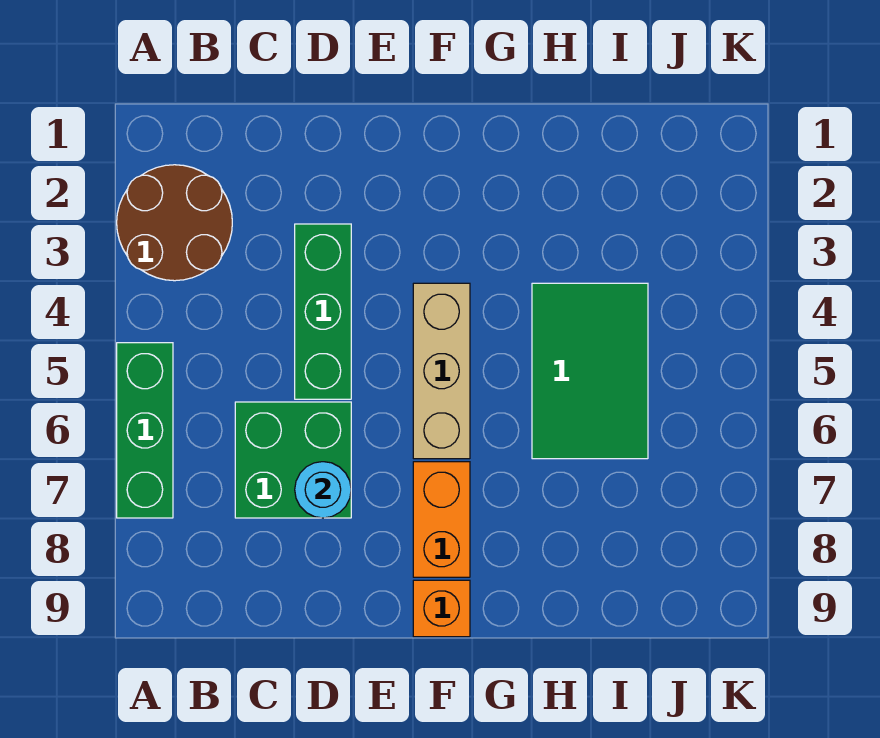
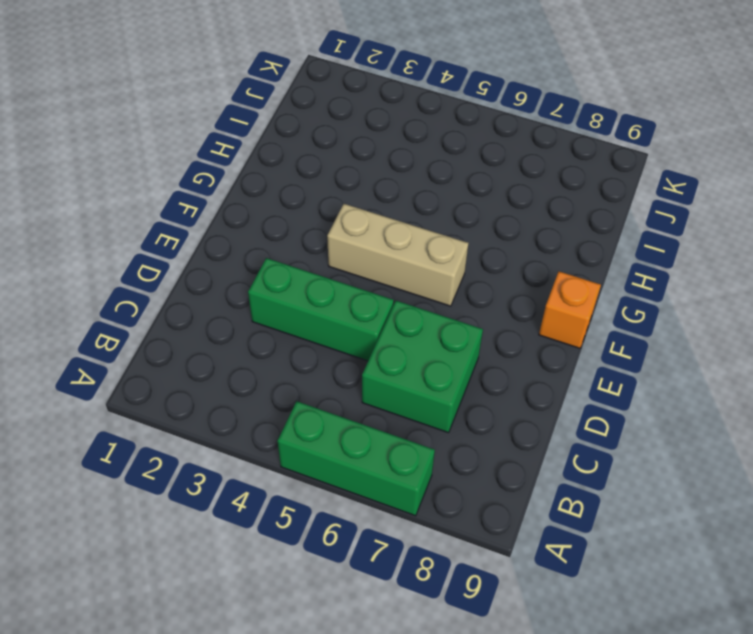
none -> brown round brick A2:B3 level 1
none -> orange brick F7:F8 level 1

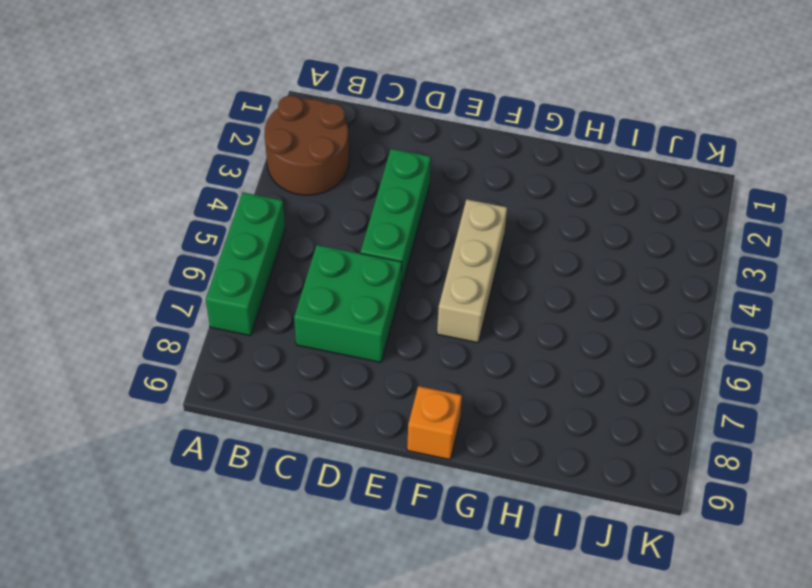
none -> orange brick F7:F8 level 1
none -> green tile H4:I6 level 1

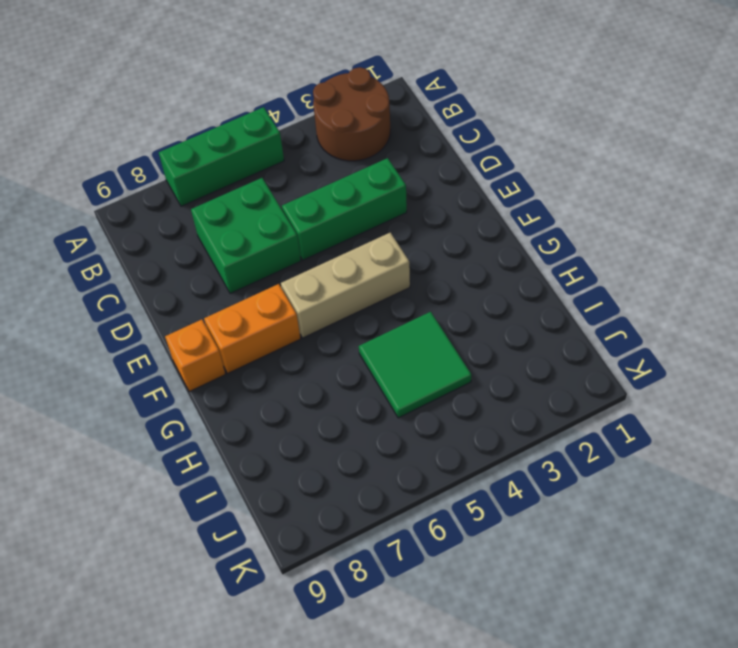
green tile H4:I5 level 1 -> green tile H4:I6 level 1
none -> cyan round brick D7 level 2

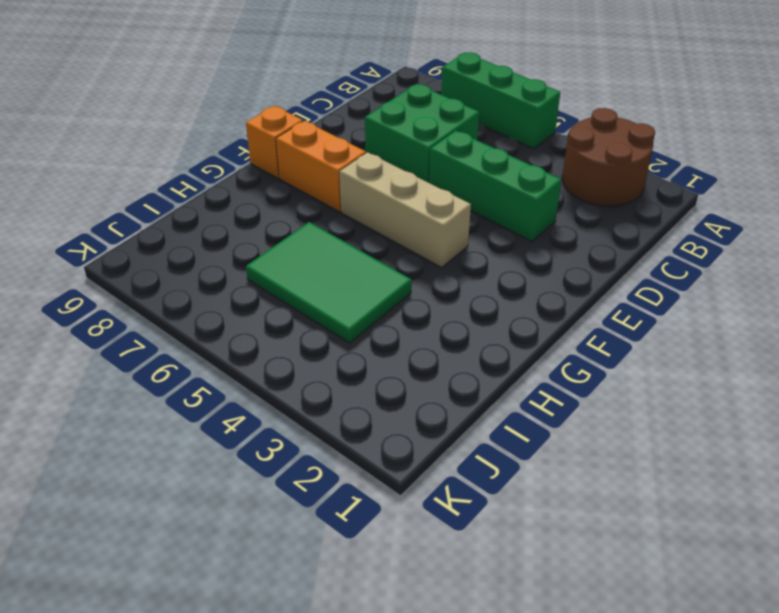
none -> cyan round brick D7 level 2

